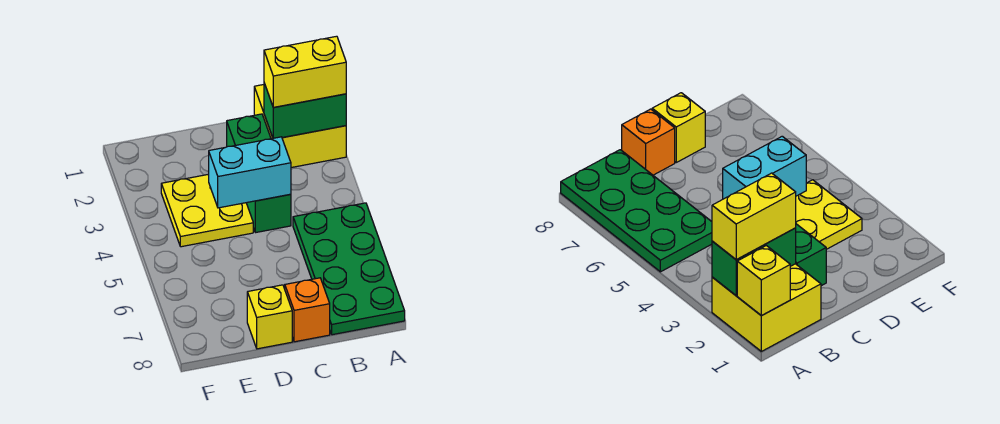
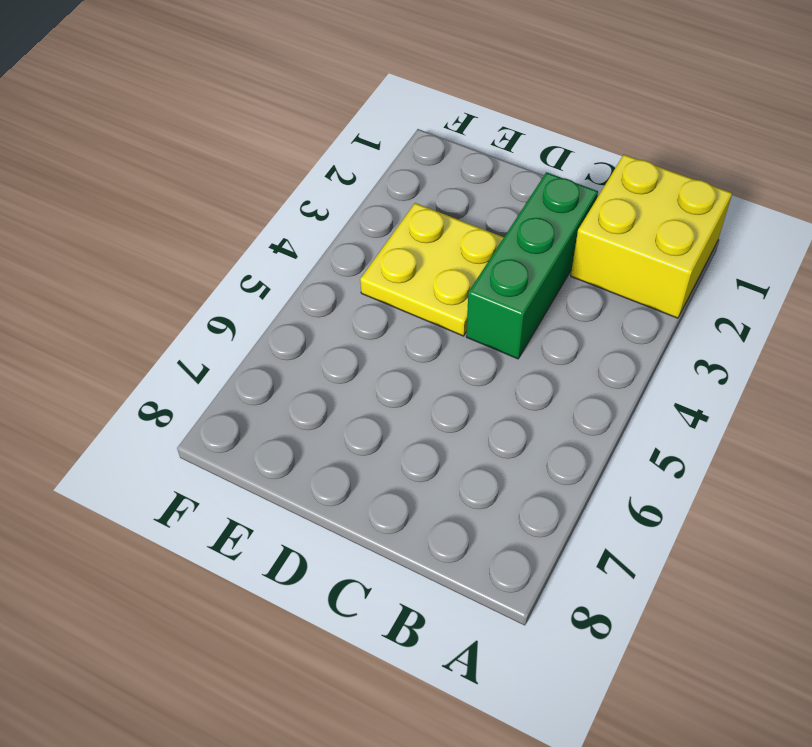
none -> green plate A5:B8 level 1
none -> orange brick C8 level 1

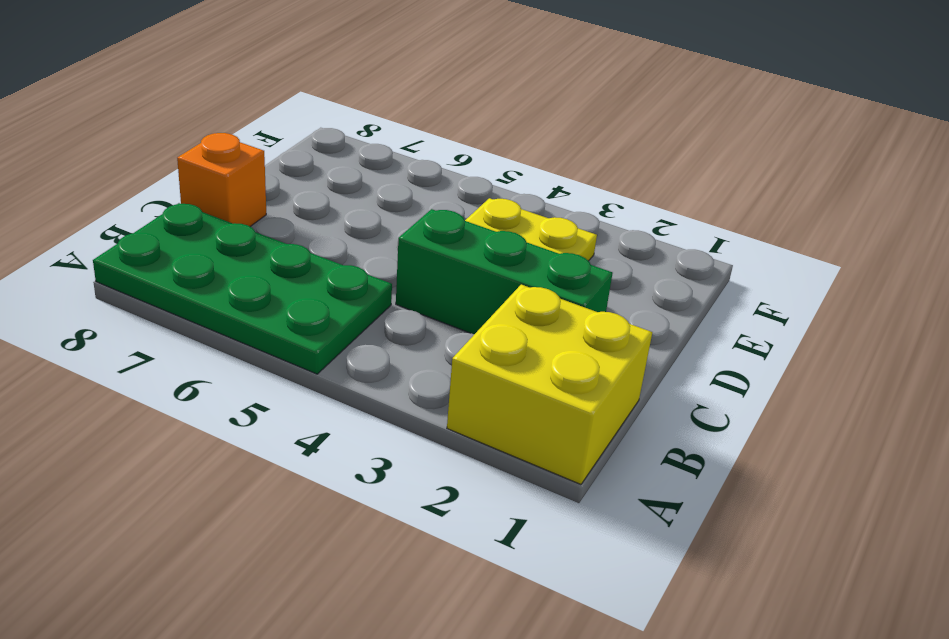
none -> yellow brick D8 level 1
none -> yellow brick A1 level 2

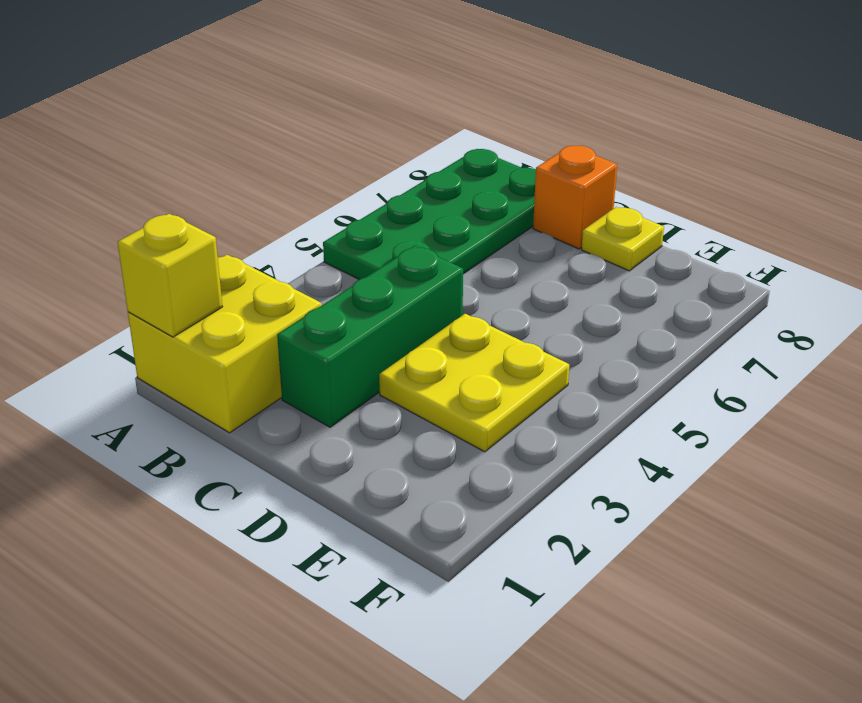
yellow plate D8 level 1 -> yellow brick D8 level 1
none -> green brick A2:B2 level 2
none -> cyan brick C4:D4 level 2

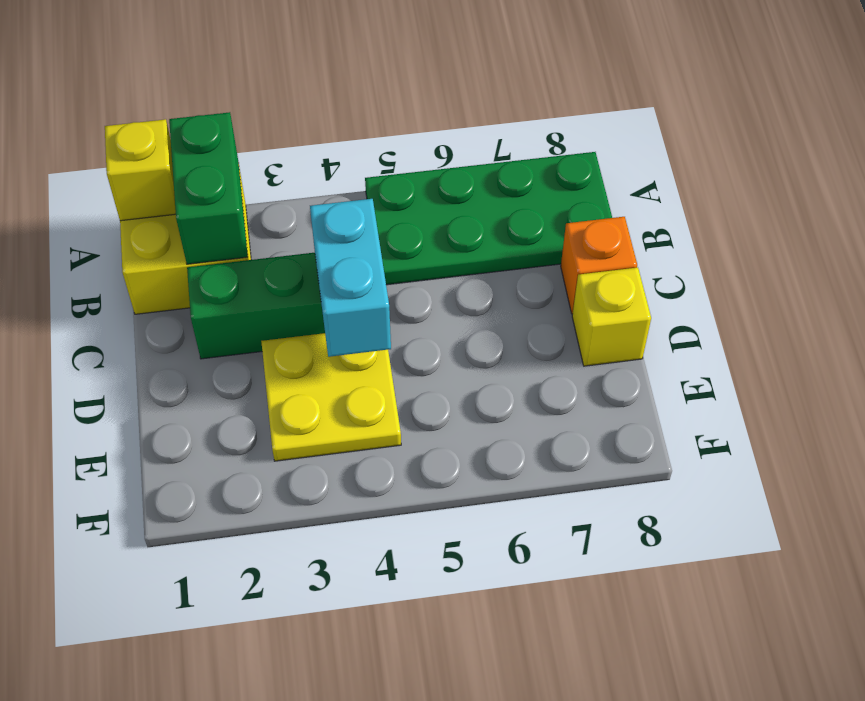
none -> yellow brick A2:B2 level 3

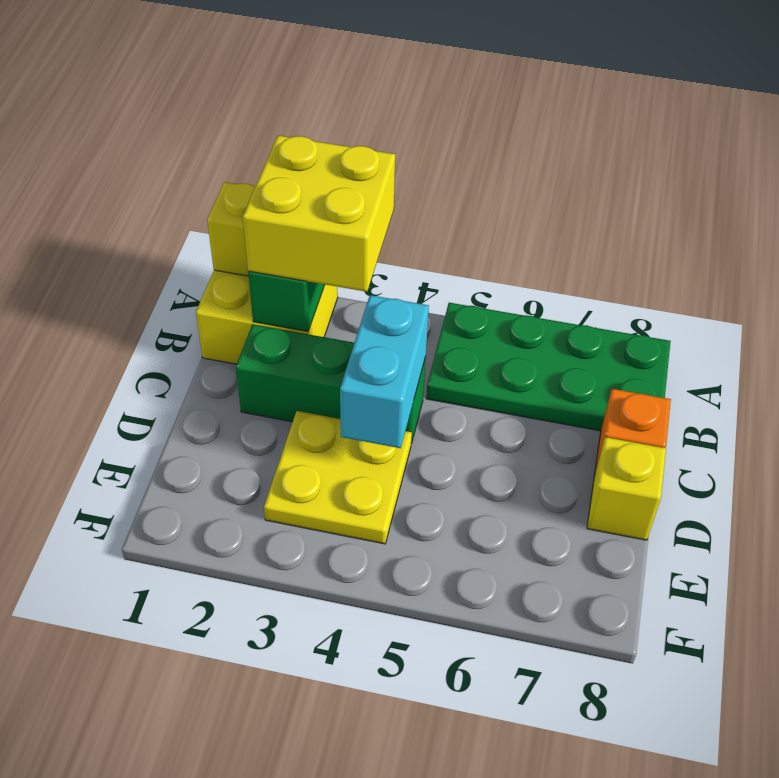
yellow brick A2:B3 level 3 -> yellow brick A2:B2 level 3

